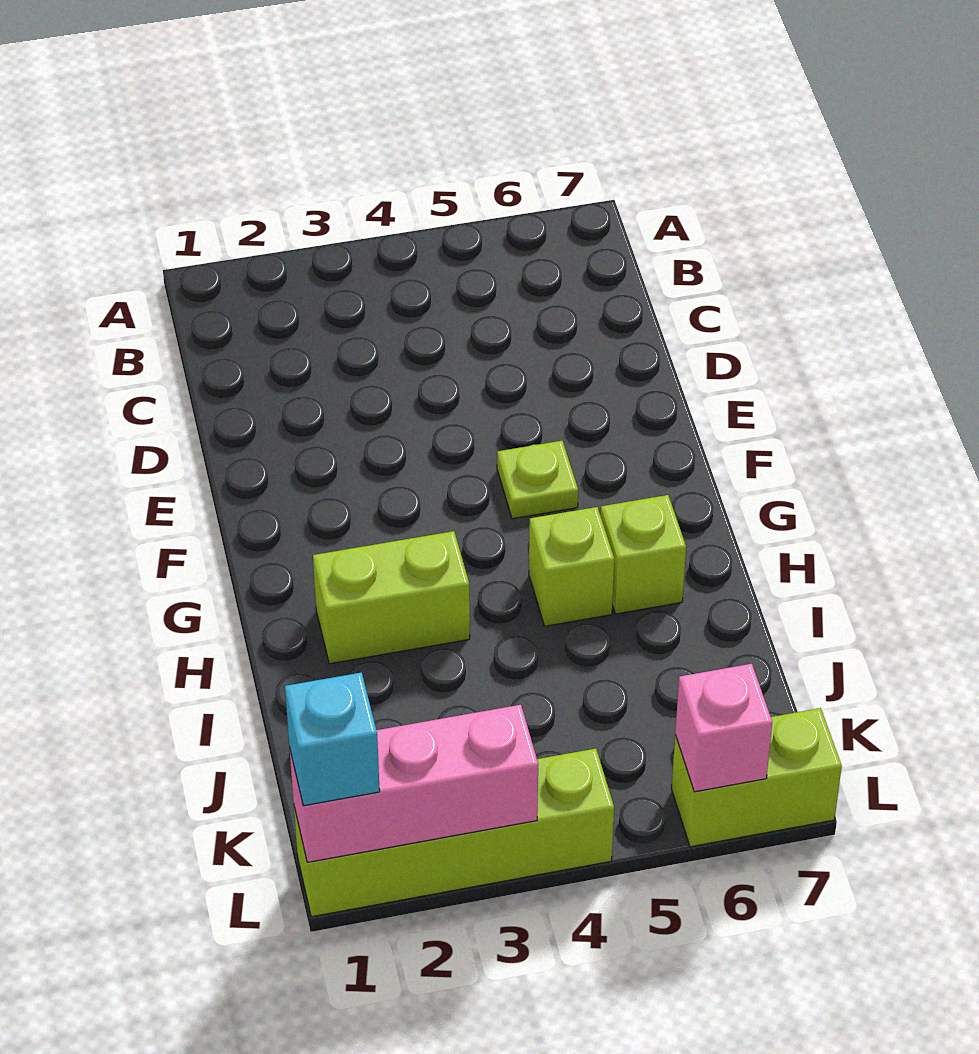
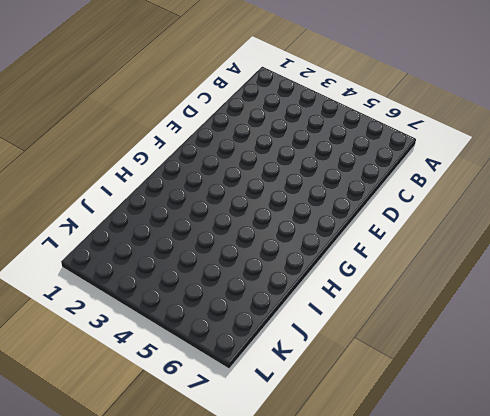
none -> lime plate F5 level 1
none -> lime brick H2:H3 level 1

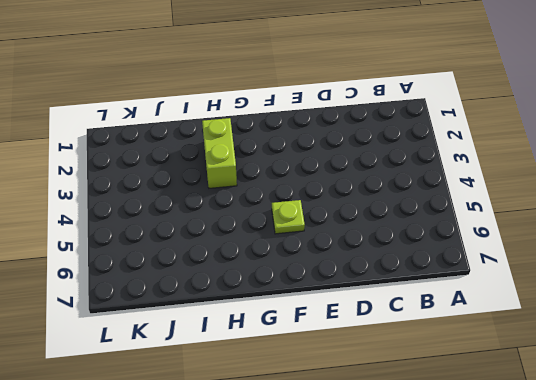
none -> lime brick H5 level 1
none -> lime brick H6 level 1

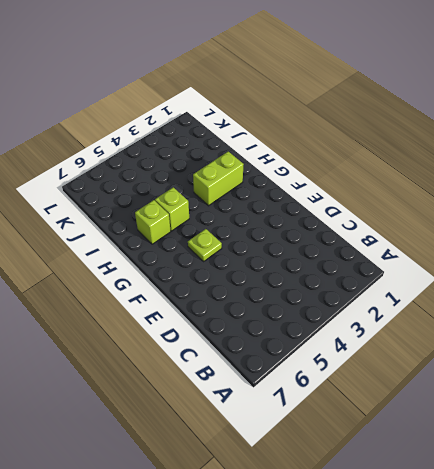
none -> lime brick L1:L4 level 1
none -> lime brick L6:L7 level 1

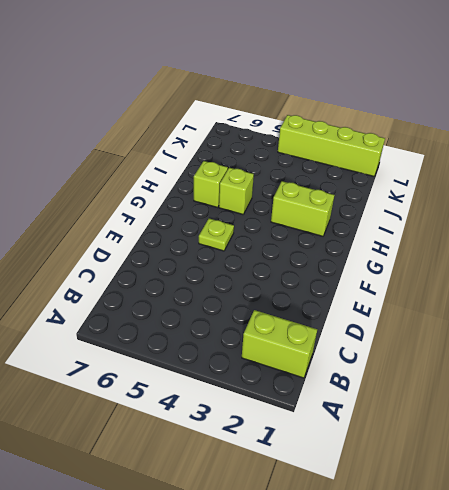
lime brick B1:B2 level 1 -> lime brick L6:L7 level 1
none -> pink brick L1:L3 level 2
none -> pink brick L6 level 2

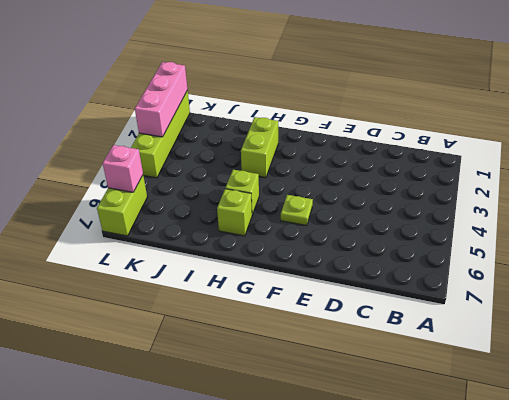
none -> cyan brick L1 level 3

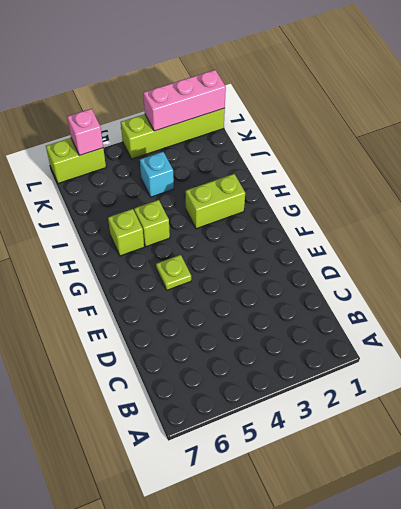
cyan brick J4 level 1 -> cyan brick L1 level 3

